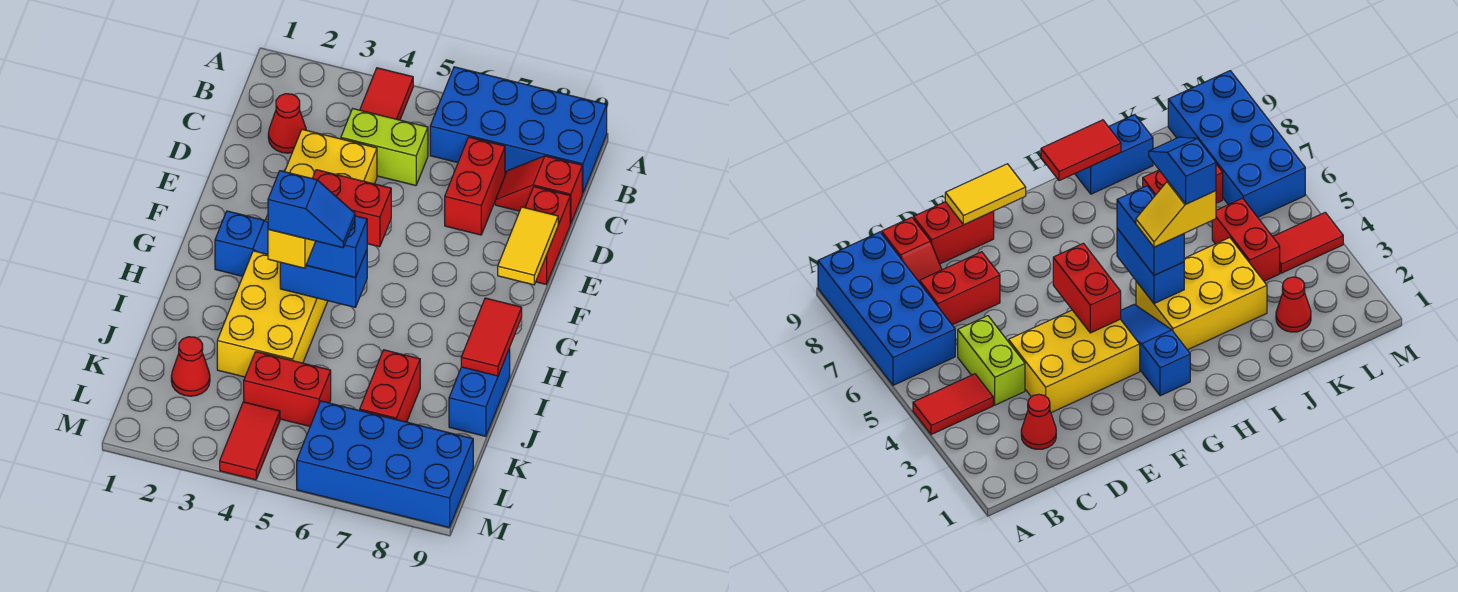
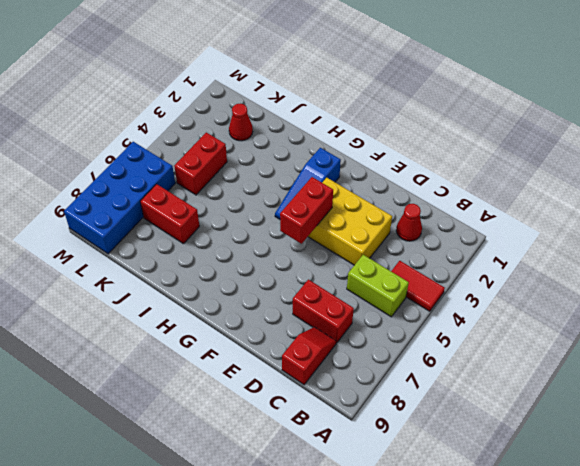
lime brick B5:C5 level 1 -> lime brick C4:C5 level 1
none -> blue brick A6:B9 level 1
none -> red brick D9:E9 level 1
none -> yellow brick H3:J4 level 1

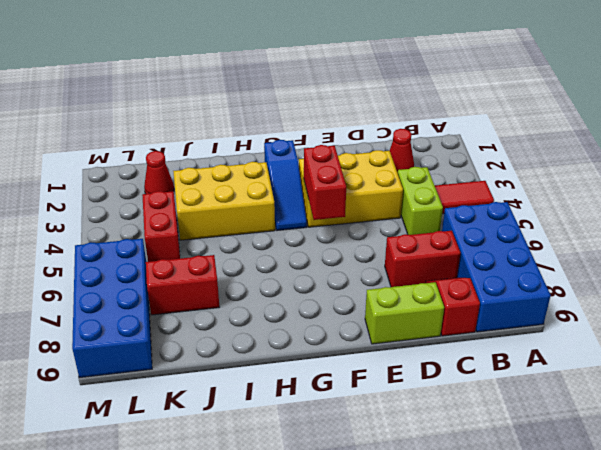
lime brick D9:E9 level 1 -> red brick D9:E9 level 1
none -> blue brick I9:J9 level 1
none -> red tile L4:M4 level 1
none -> yellow tile E9:F9 level 2

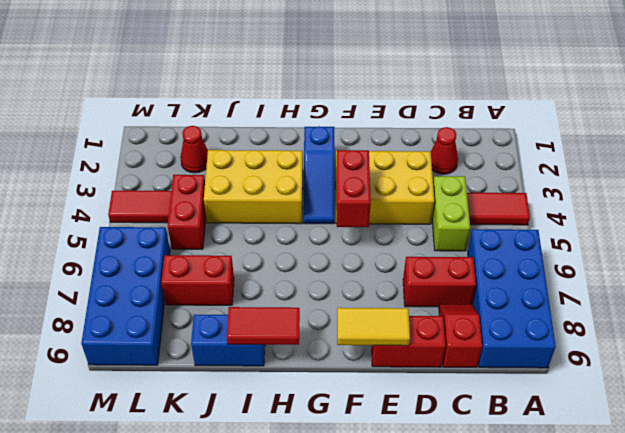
none -> blue brick H4:H5 level 2
none -> blue brick H4:H5 level 3
none -> yellow slope H4:I4 level 4 top I

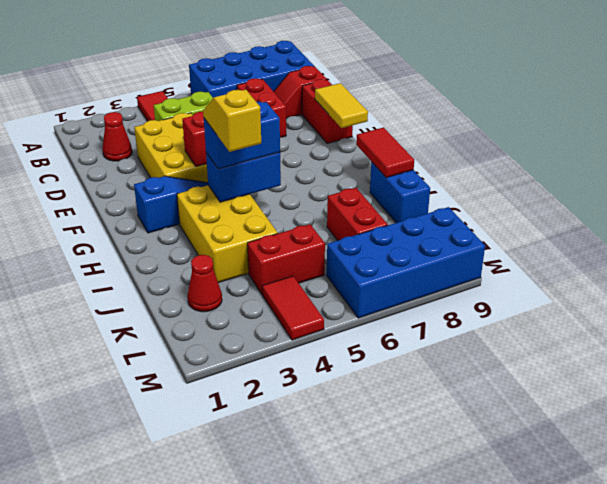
none -> blue slope I4:I5 level 5 top 4

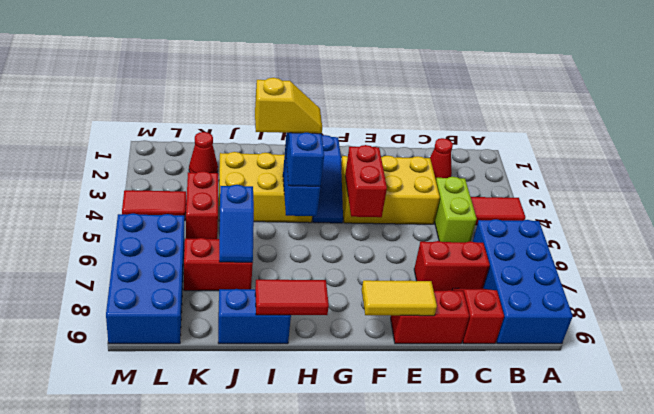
blue slope J6:J7 level 2 top 6 -> blue slope I4:I5 level 5 top 4

